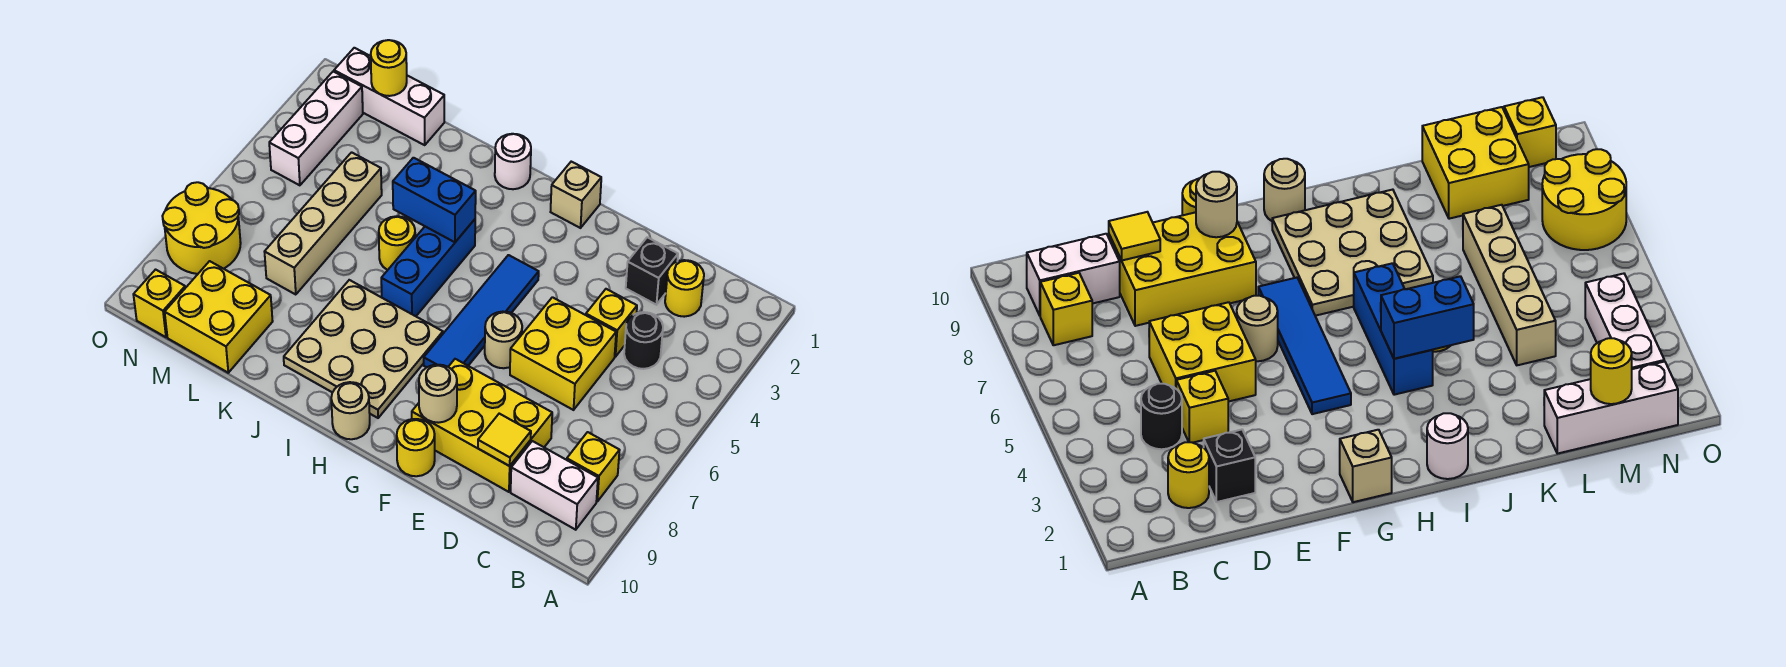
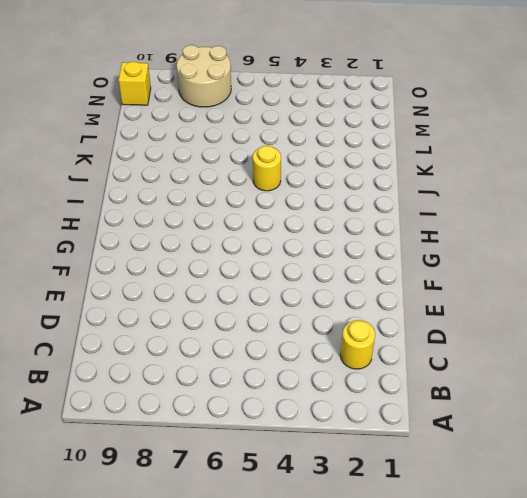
tan round brick N7:O8 level 1 -> yellow round brick N7:O8 level 1
none -> yellow brick B8 level 1
none -> white brick B9:C9 level 1
none -> black round brick C4 level 1

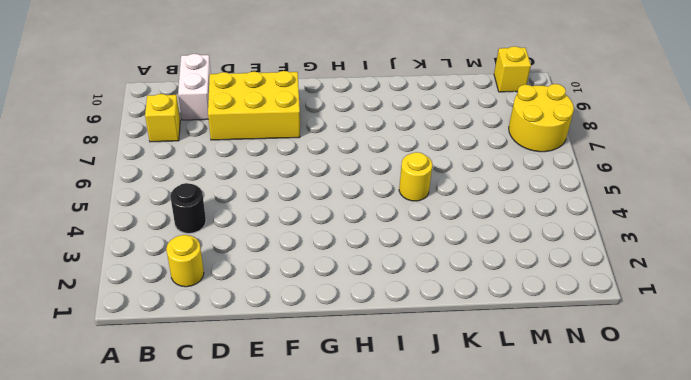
white brick C9:C10 level 1 -> white brick B9:C9 level 1
none -> black brick D2 level 1
none -> yellow brick D4 level 1
none -> yellow brick D5:E6 level 1

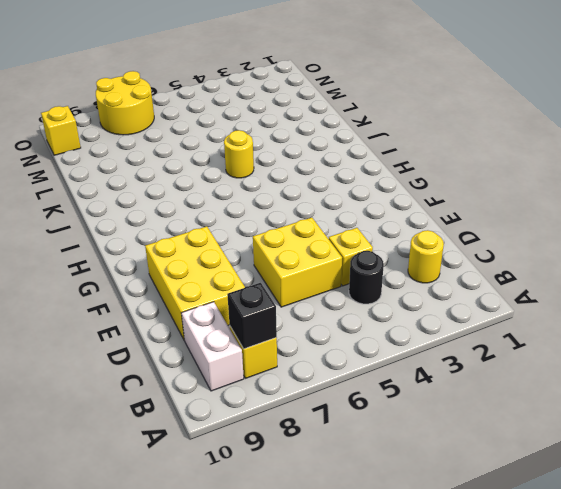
black brick B8 level 2 -> black brick D2 level 1
none -> tan round brick F6 level 1
none -> yellow round brick F10 level 1
none -> tan brick G1 level 1

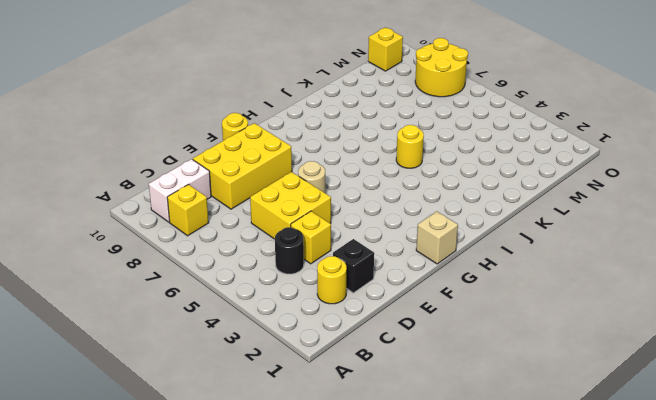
none -> blue tile G4:G7 level 1
none -> tan plate H7:J9 level 1
none -> tan round brick H10 level 1

